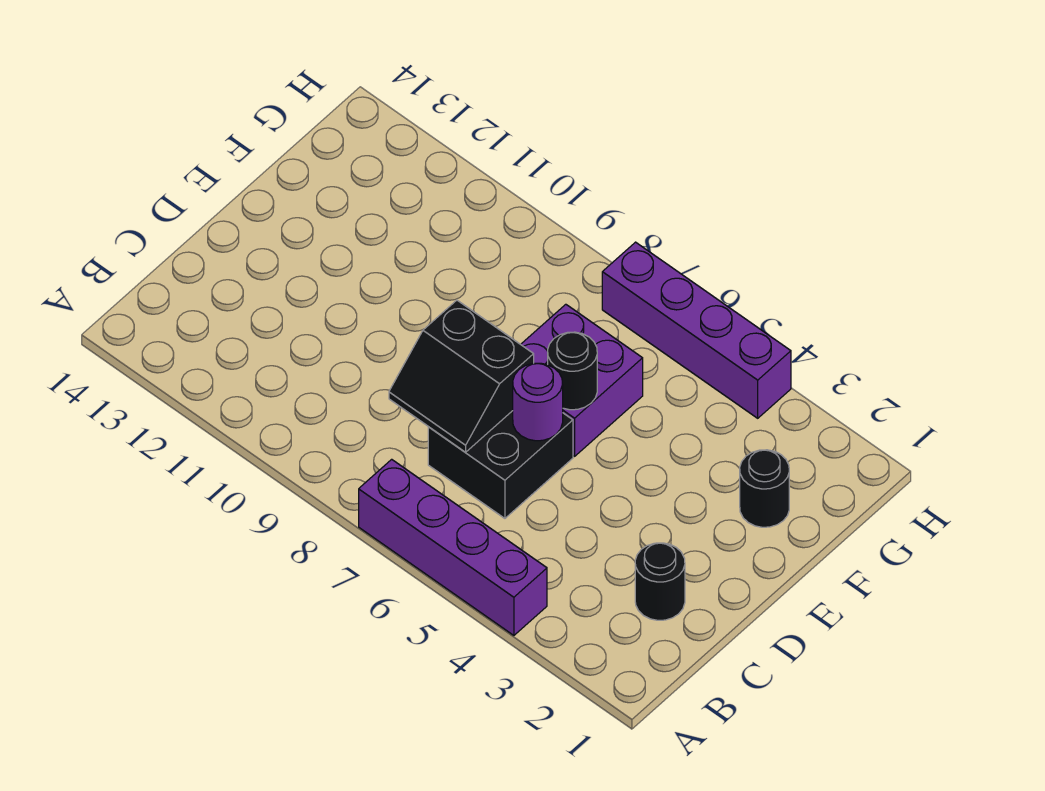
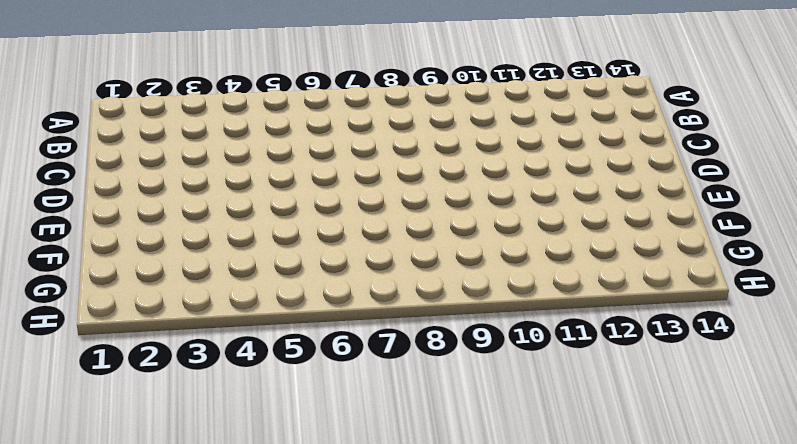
none -> purple brick A4:A7 level 1
none -> black round brick C2 level 1

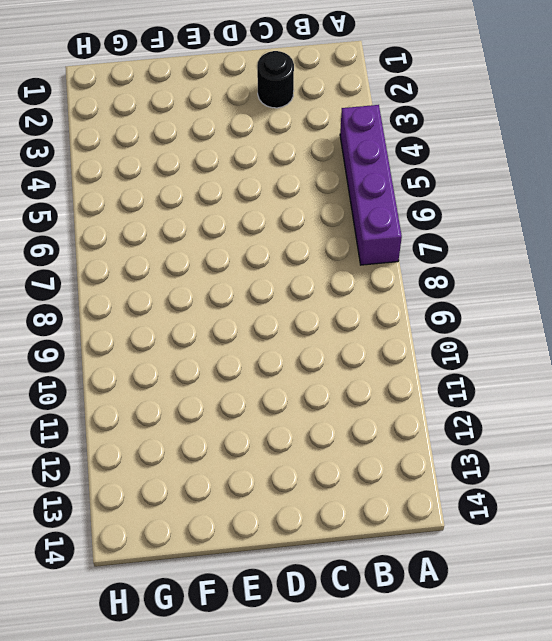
none -> black brick C6:D7 level 1
none -> purple brick E6:F7 level 1

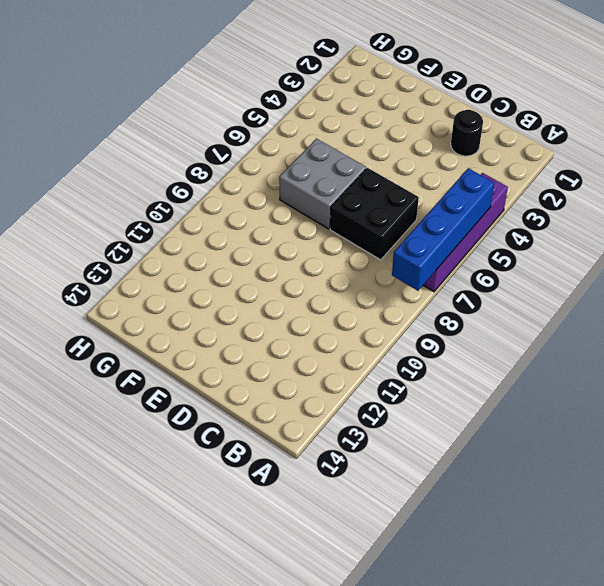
blue brick A5:A8 level 2 -> none
grey brick E6:F7 level 1 -> purple brick E6:F7 level 1
none -> black round brick F2 level 1
none -> purple brick H4:H7 level 1

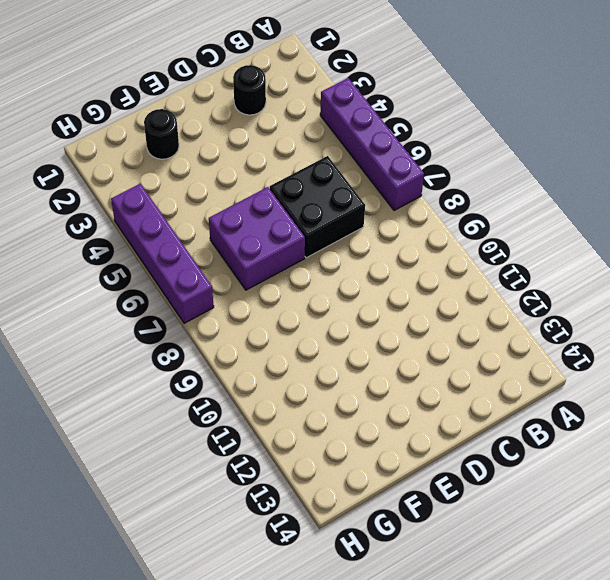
none -> black slope C7:D8 level 2 top D
none -> purple round brick D6 level 2

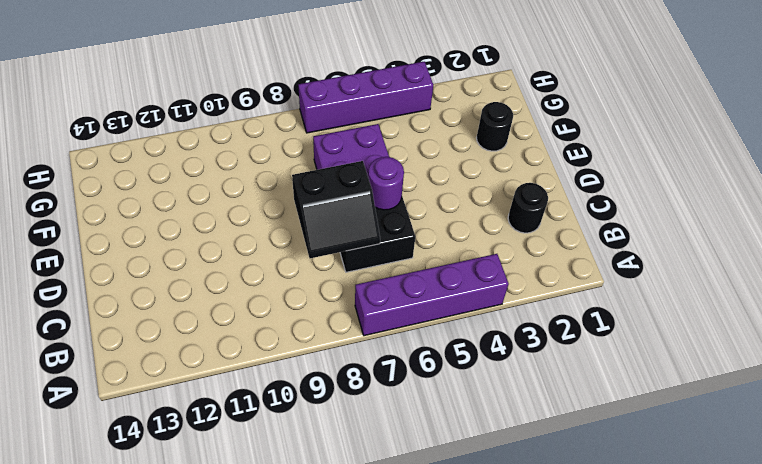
none -> black round brick E6 level 2

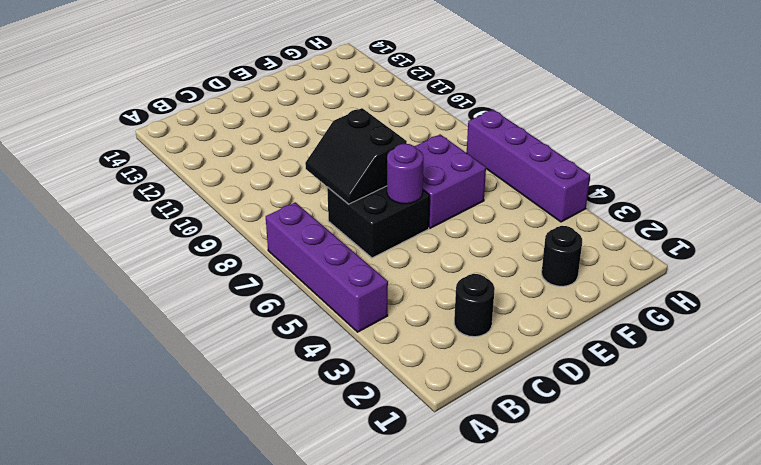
none -> black round brick E6 level 2

